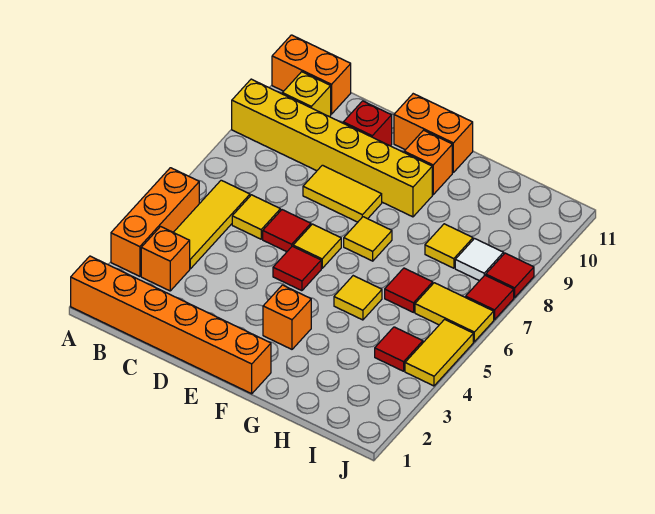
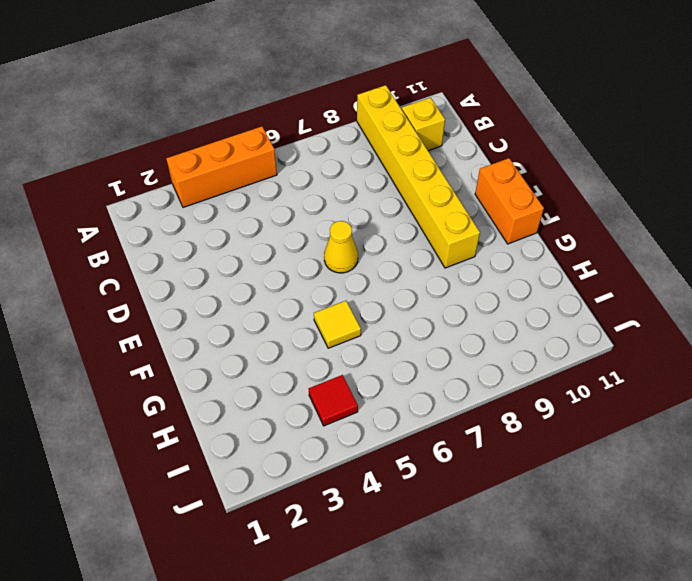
yellow cone E6 level 1 -> yellow tile E6 level 1
none -> orange brick A1:F1 level 1
none -> orange brick A11:B11 level 1
none -> orange brick B3 level 1

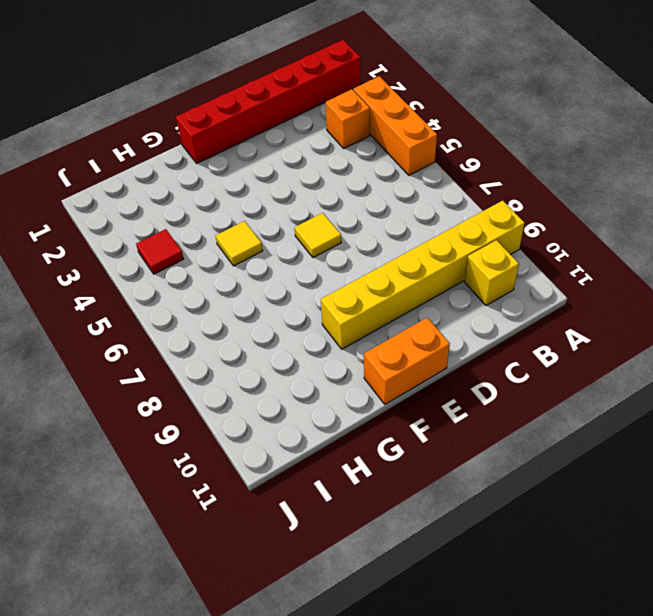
red brick A1:F1 level 1 -> orange brick A1:F1 level 1
none -> orange brick A11:B11 level 1
none -> yellow tile B4:B6 level 1
none -> yellow tile C6 level 1

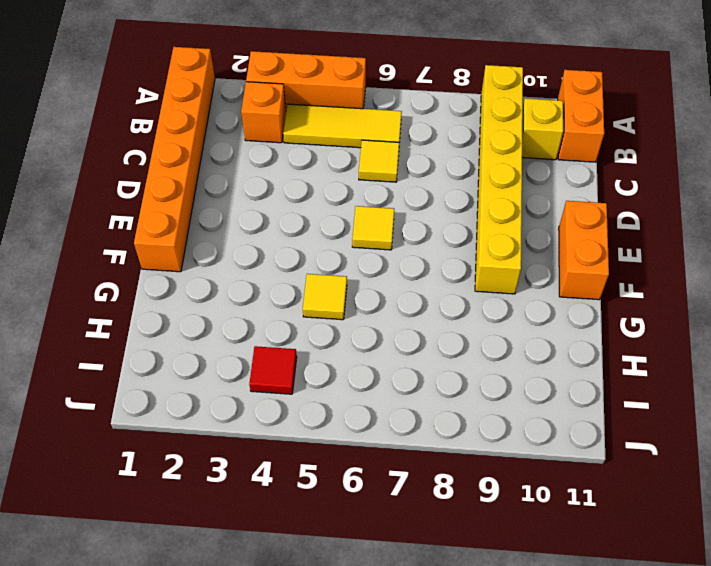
none -> red tile D6 level 1
none -> yellow tile D8:E8 level 1
none -> red brick D10 level 1

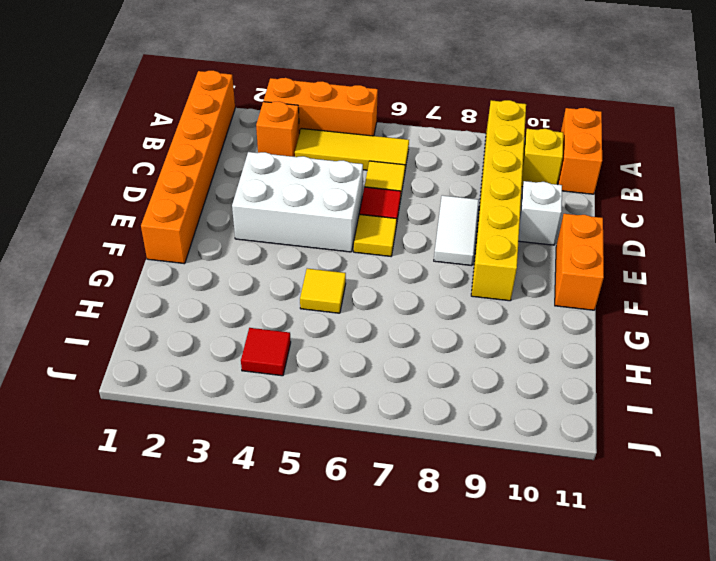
white brick D3:E5 level 1 -> red tile E5 level 1
white tile D8:E8 level 1 -> yellow tile D8:E8 level 1
white brick D10 level 1 -> red brick D10 level 1
none -> orange brick F3 level 1
none -> yellow tile F7 level 1
none -> orange brick F10 level 1

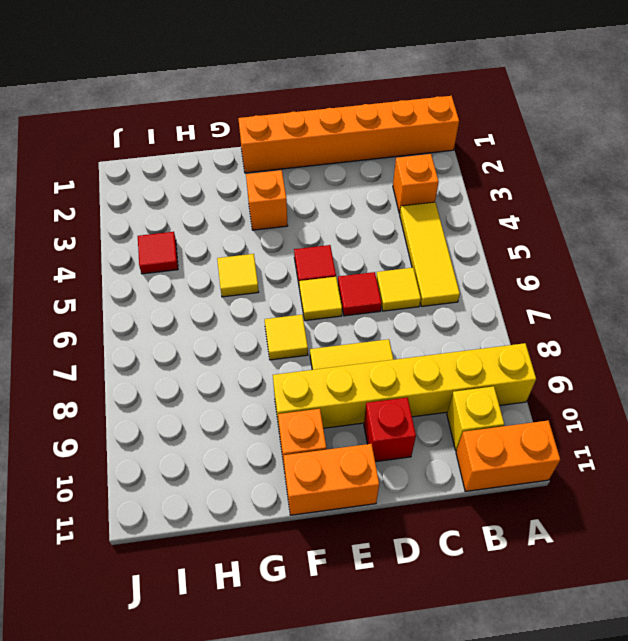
none -> orange brick A3:A5 level 1
none -> red tile H6 level 1
none -> yellow tile H8 level 1

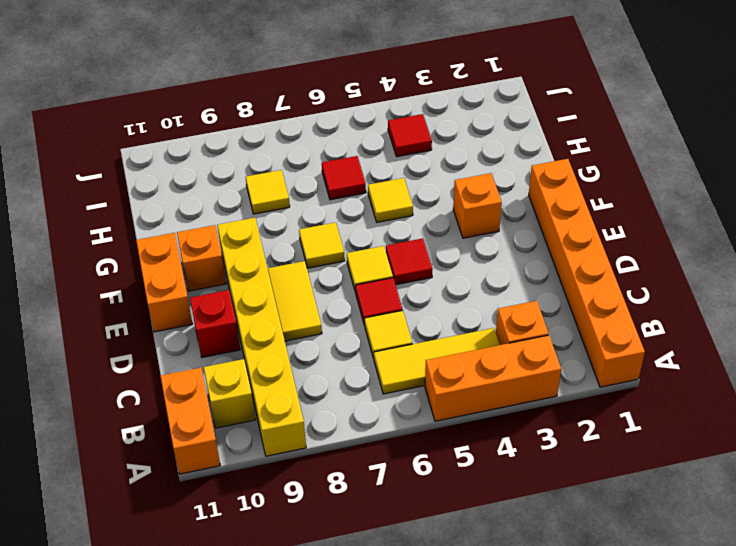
none -> yellow tile I6:J6 level 1
none -> white tile I8 level 1
none -> yellow tile J4:J5 level 1

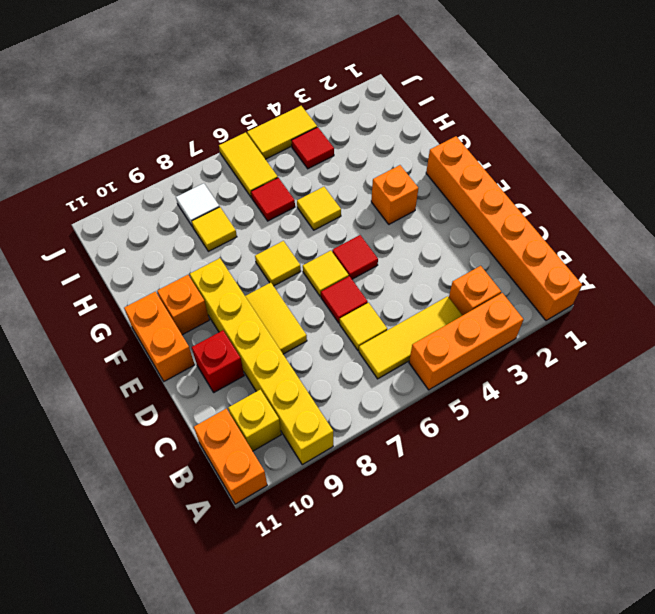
none -> red tile J7 level 1
none -> red tile J8 level 1

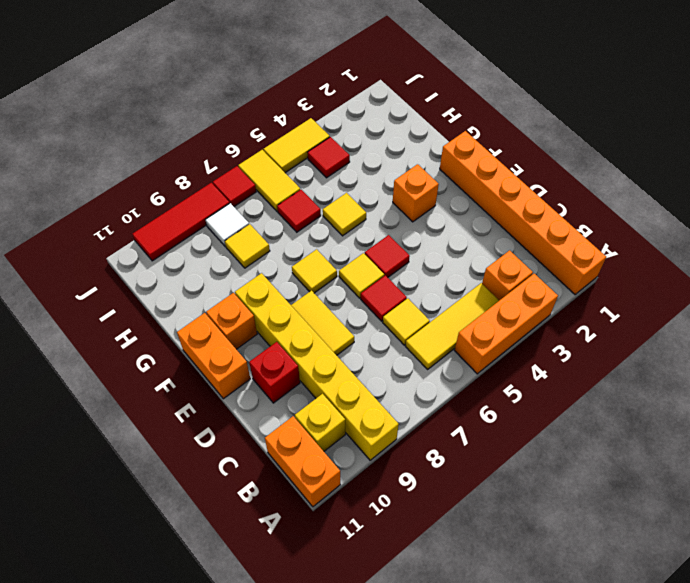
red tile J8:J10 level 1 -> red tile J8 level 1

